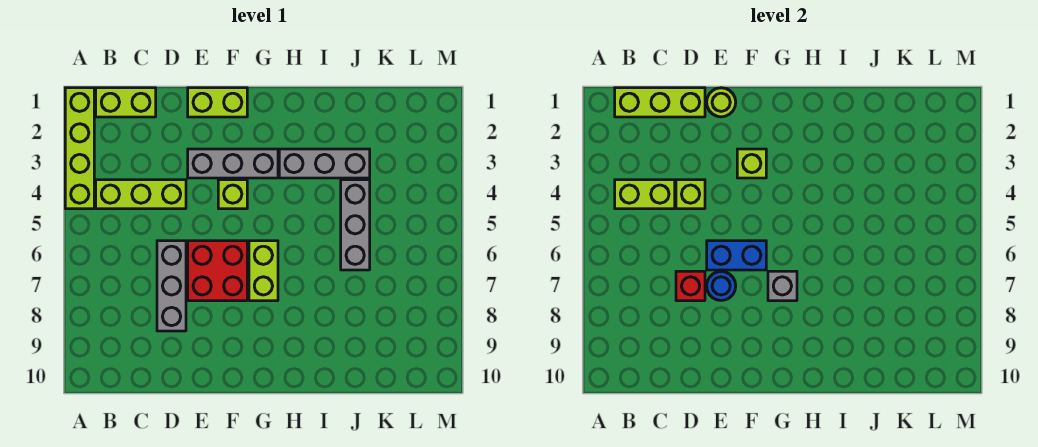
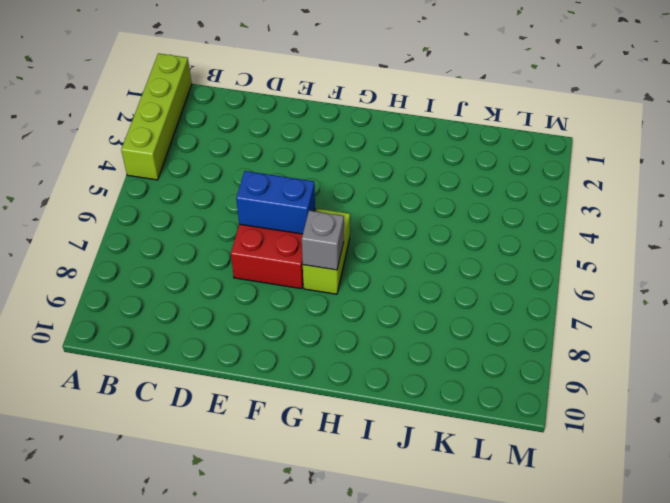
none -> lime brick B1:C1 level 1
none -> lime brick B4:D4 level 1
none -> grey brick D6:D8 level 1

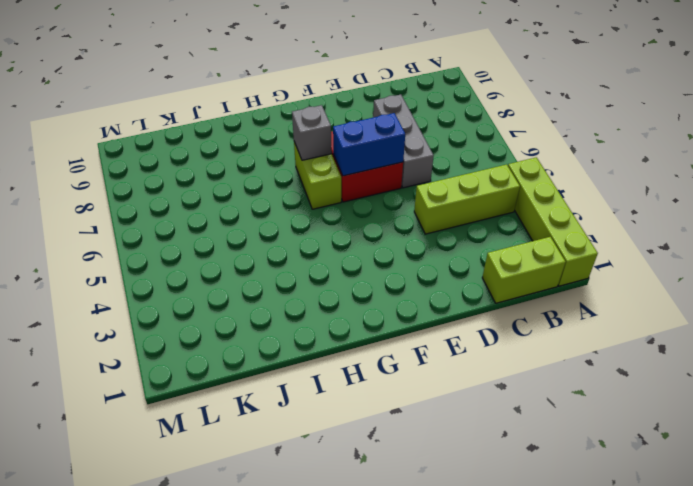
none -> lime brick E1:F1 level 1
none -> grey brick E3:G3 level 1
none -> lime brick F4 level 1

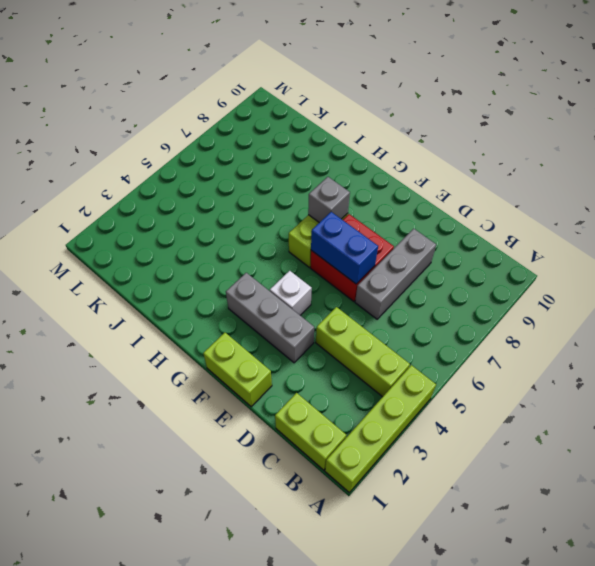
white brick F4 level 1 -> lime brick F4 level 1
none -> grey brick H3:J3 level 1
none -> grey brick J4:J6 level 1
none -> lime brick B1:D1 level 2

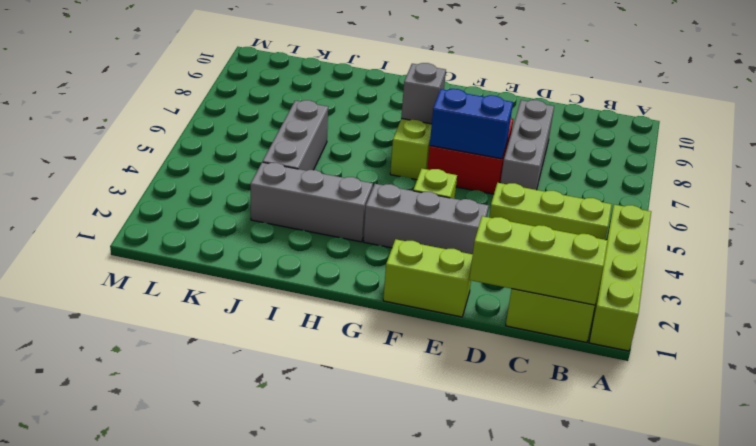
none -> lime brick B4:C4 level 2
none -> lime brick D4 level 2
none -> red brick D7 level 2

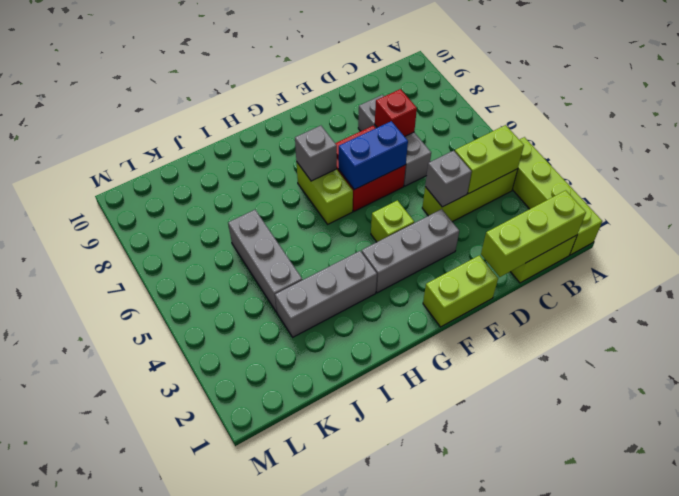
grey brick D4 level 2 -> lime brick D4 level 2
none -> lime round brick E1 level 2
none -> blue round brick E7 level 2
none -> lime brick F3 level 2

